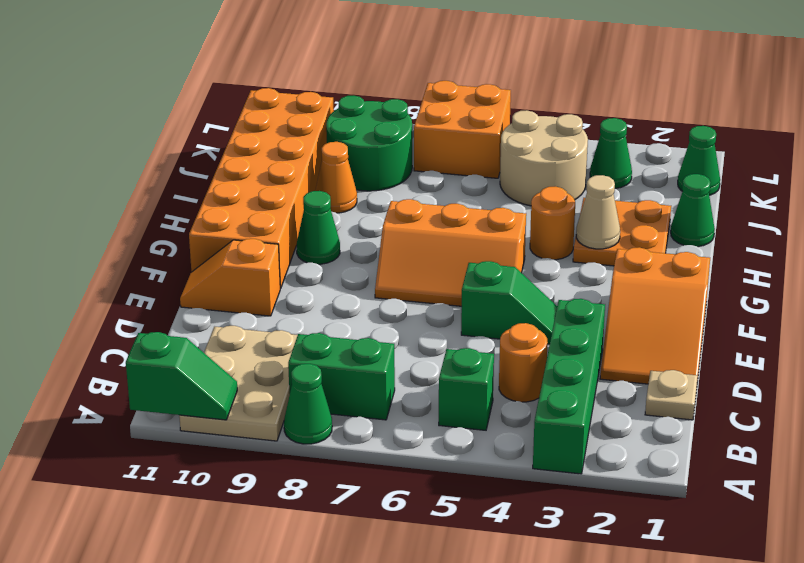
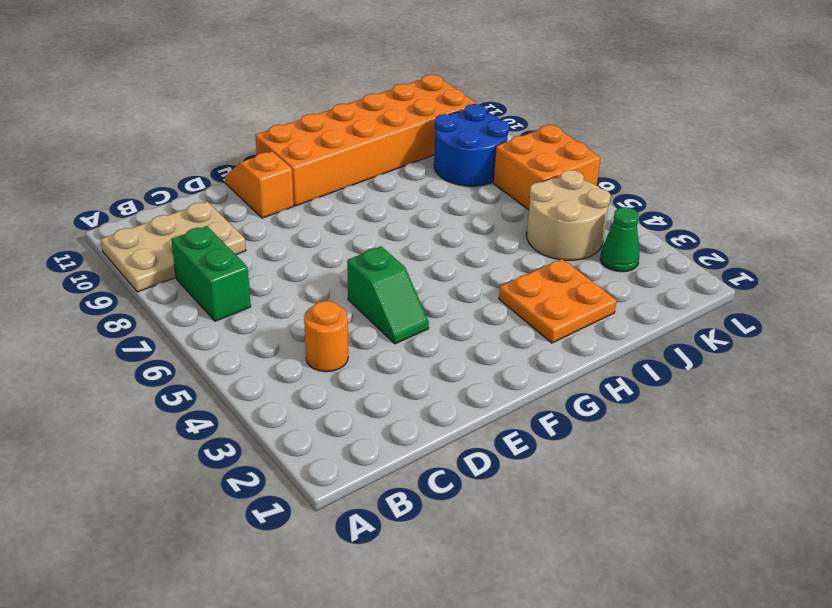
blue round brick J8:K9 level 1 -> green round brick J8:K9 level 1
none -> green brick A3:D3 level 1
none -> green cone A8 level 1
none -> green brick B5 level 1

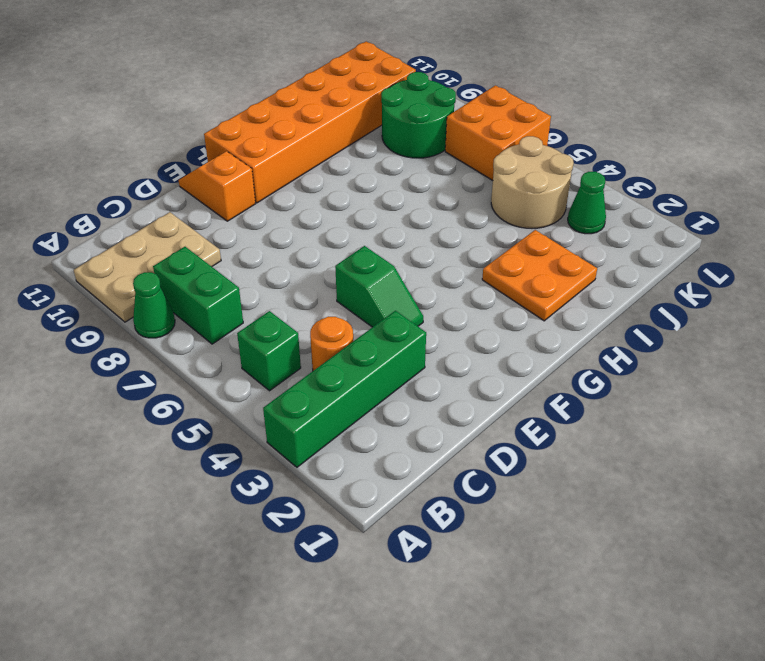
none -> tan plate C1 level 1
none -> orange slope D1:F2 level 1 top F
none -> orange slope F5:G7 level 1 top G

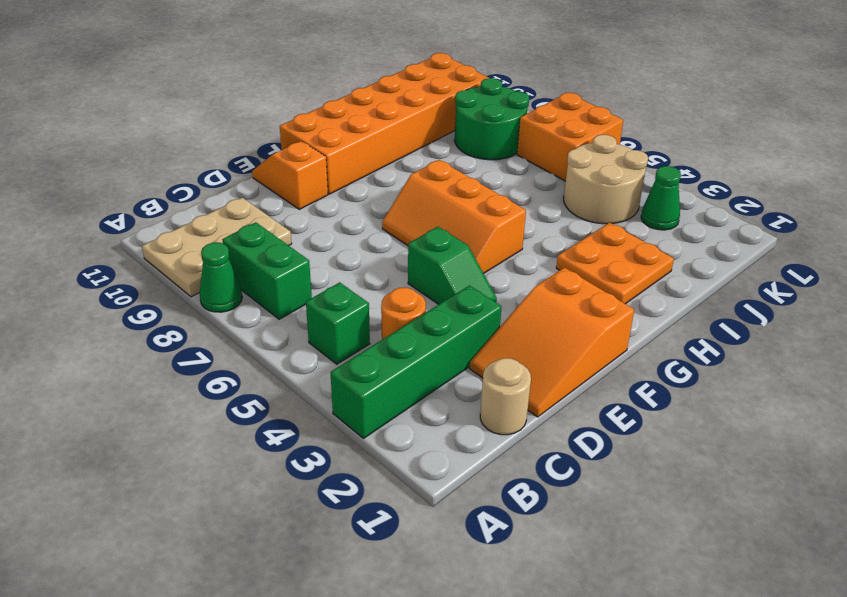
tan round brick C1 level 1 -> tan plate C1 level 1
none -> green cone G9 level 1
none -> orange round brick H4 level 1
none -> green cone I1 level 1

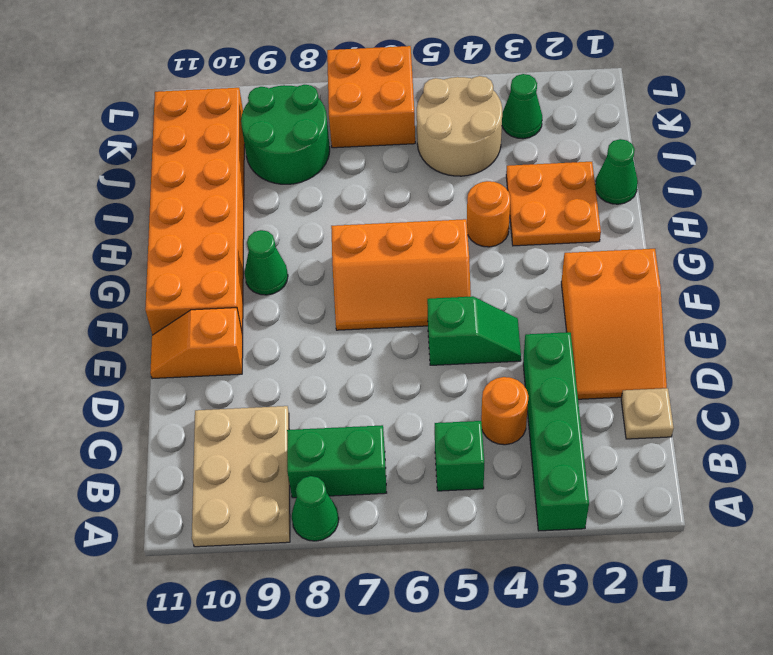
none -> orange cone I9 level 1
none -> green cone K1 level 1
none -> green slope A10:A11 level 2 top 11

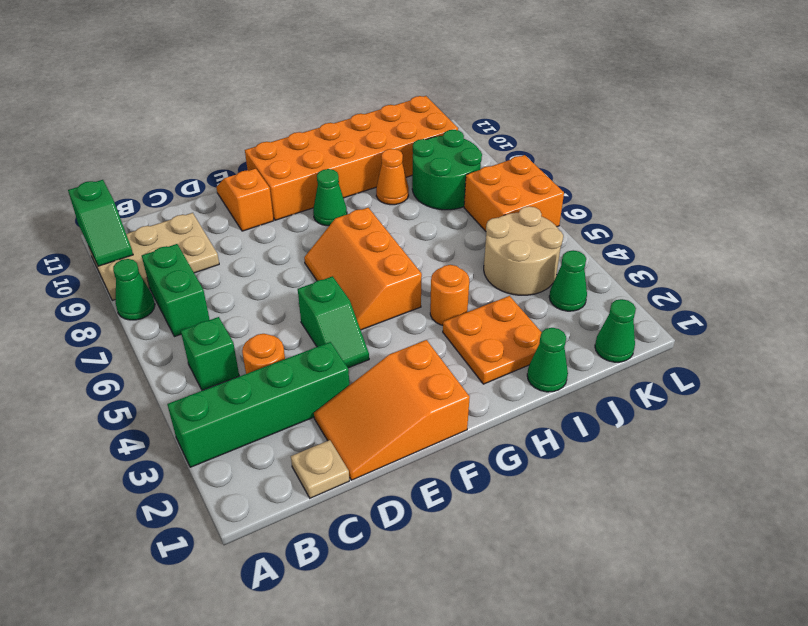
none -> tan cone H3 level 2

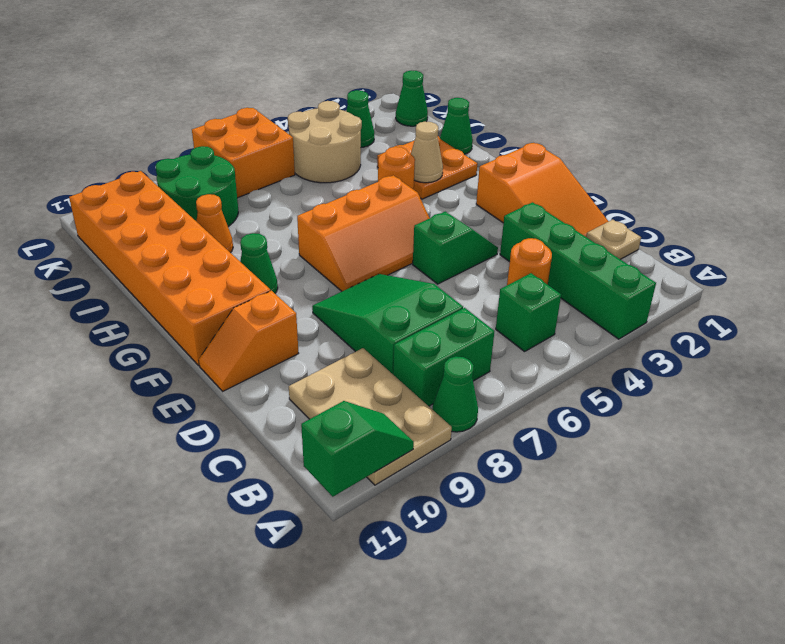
green slope C7:E8 level 1 top C -> none

